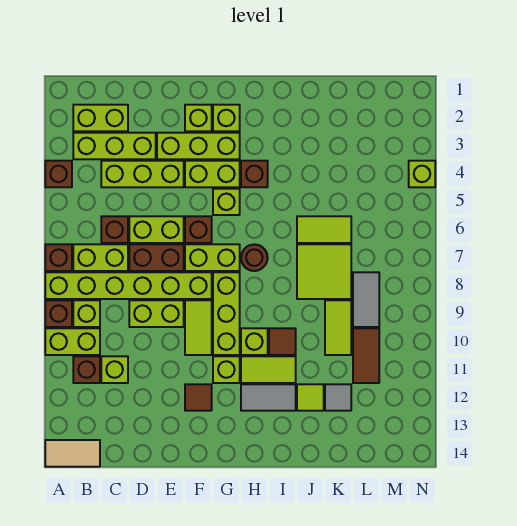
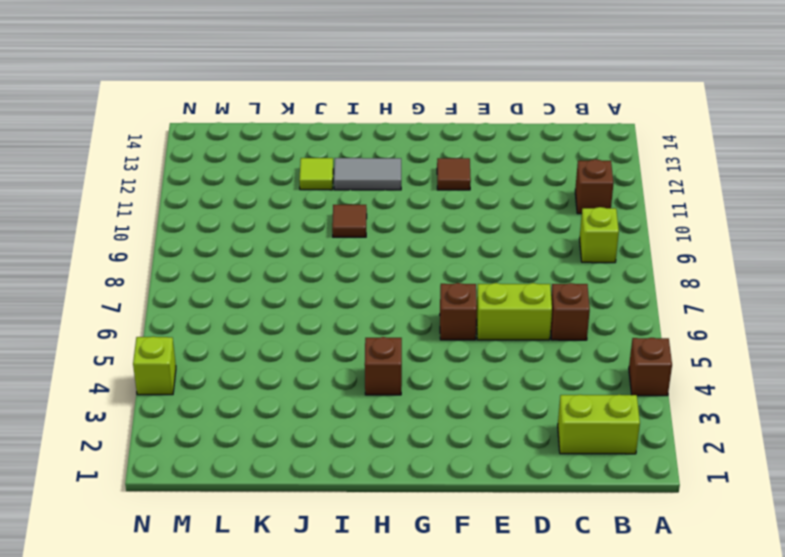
none -> brown brick A7 level 1
none -> lime brick A8:F8 level 1
none -> brown brick A9 level 1
none -> lime brick A10:B10 level 1

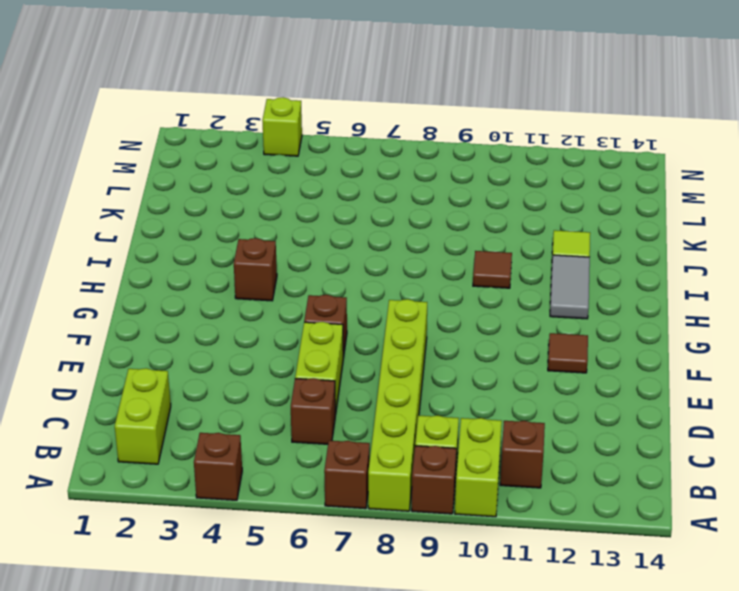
none -> tan tile A14:B14 level 1
none -> lime brick B3:D3 level 1
none -> lime brick B7:C7 level 1
none -> lime brick C4:E4 level 1

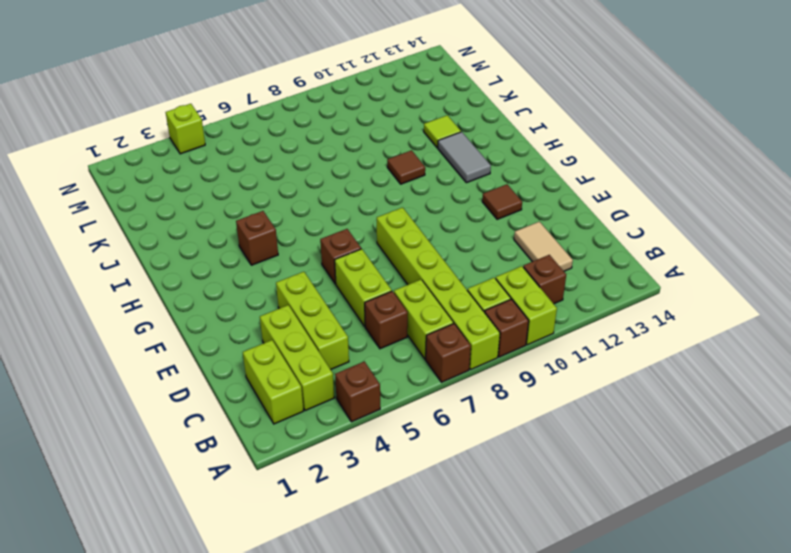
tan tile C12:D12 level 1 -> tan tile A14:B14 level 1
none -> lime brick C11 level 1
none -> brown brick D7:E7 level 1
none -> lime brick D9:E9 level 1
none -> lime brick E3:G3 level 1

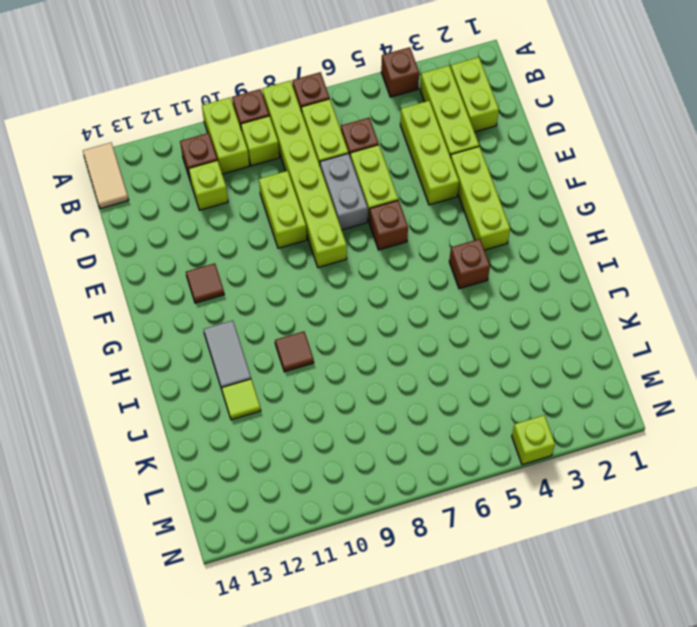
grey brick D7:E7 level 1 -> brown brick D7:E7 level 1
none -> lime brick F2 level 1
none -> lime brick F4:G4 level 1
none -> lime brick F7:G7 level 1
none -> lime tile F9:F10 level 1

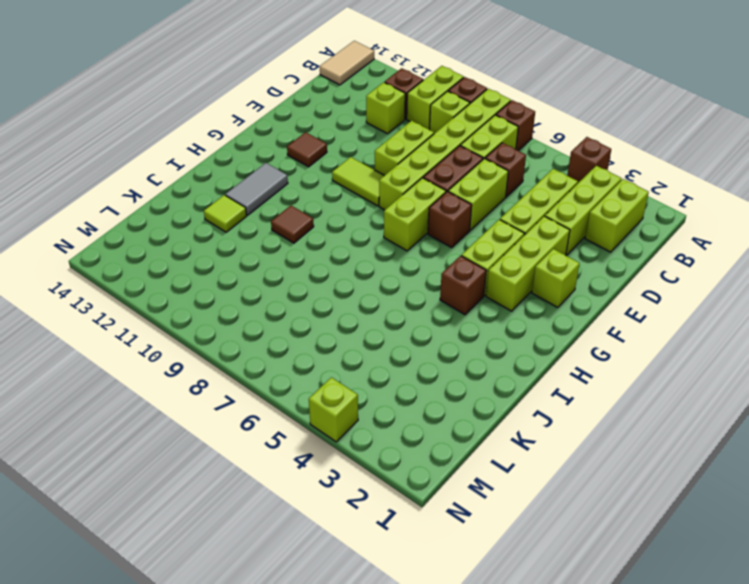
none -> lime brick G2 level 1
none -> lime brick G5 level 1
none -> lime brick G8:G10 level 1
none -> lime brick G11 level 1

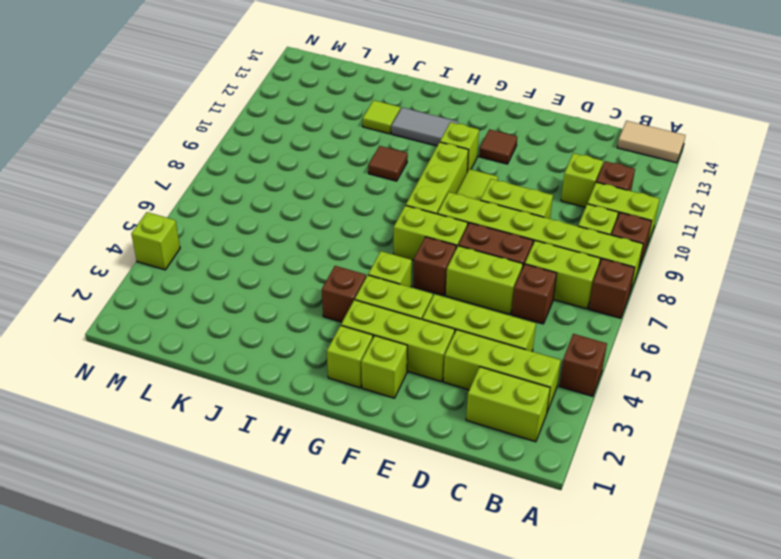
none -> brown round brick H7 level 1
none -> lime brick H10 level 1
none -> lime tile H11:I11 level 1
none -> lime tile J6:K6 level 1

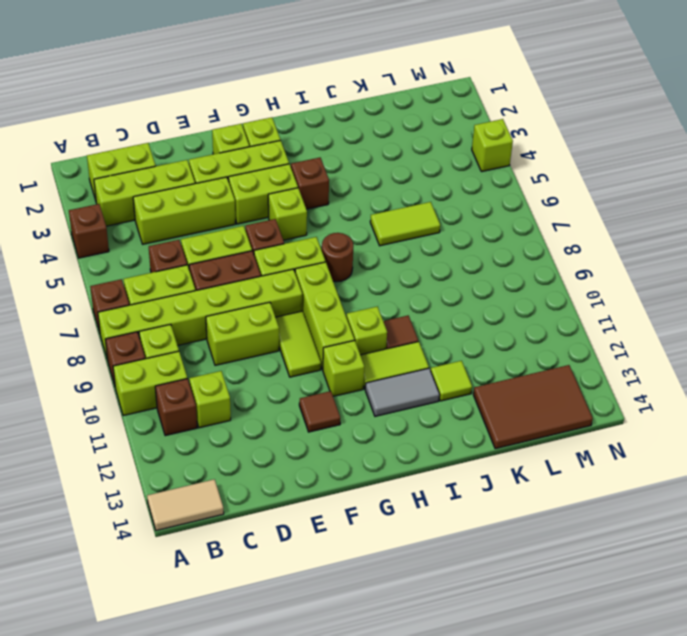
brown tile K13:M14 level 1 -> none
none -> lime tile J7:K8 level 1
none -> lime tile K9:K10 level 1
none -> grey tile K12 level 1
none -> grey tile L8:L9 level 1

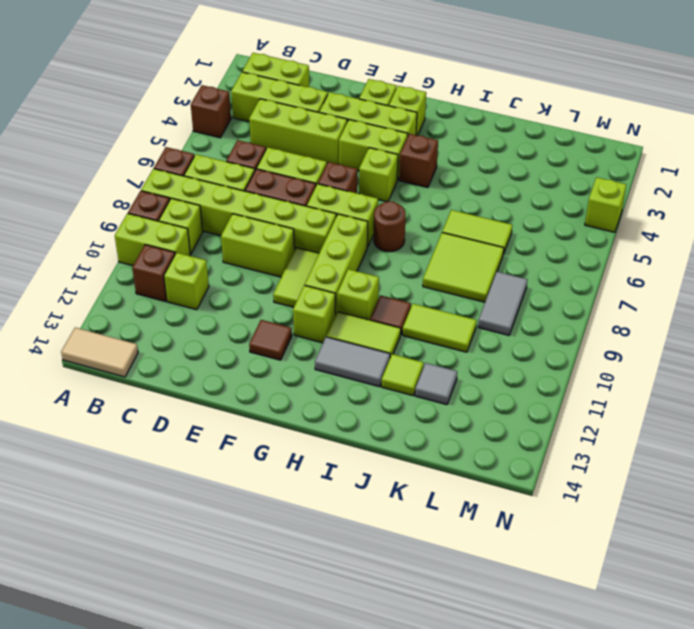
lime tile J10:K10 level 1 -> lime tile K9:K10 level 1
none -> brown tile L10:L11 level 1

